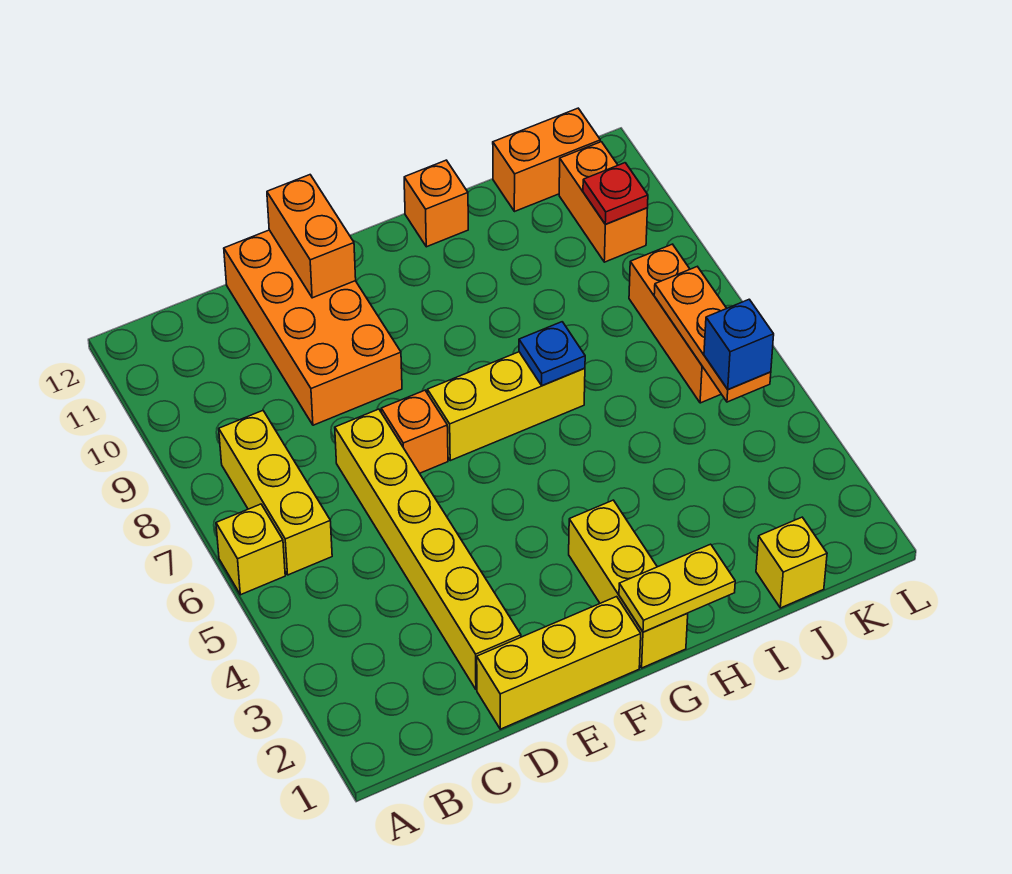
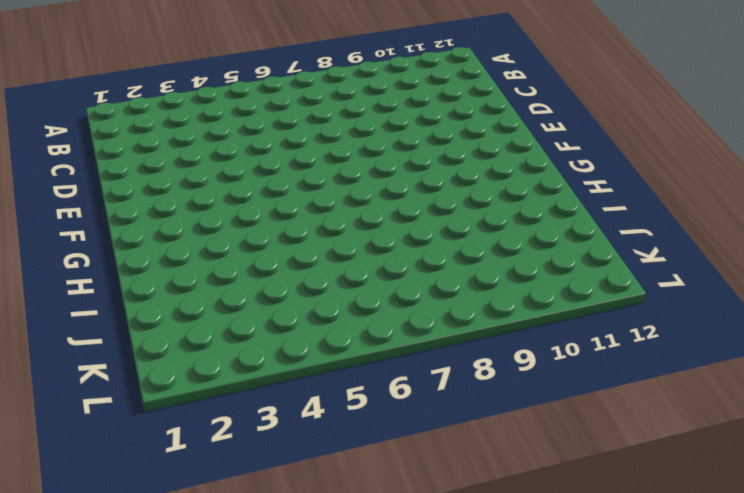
none -> yellow brick A6 level 1
none -> yellow brick B6:B8 level 1
none -> yellow brick D1:F1 level 1

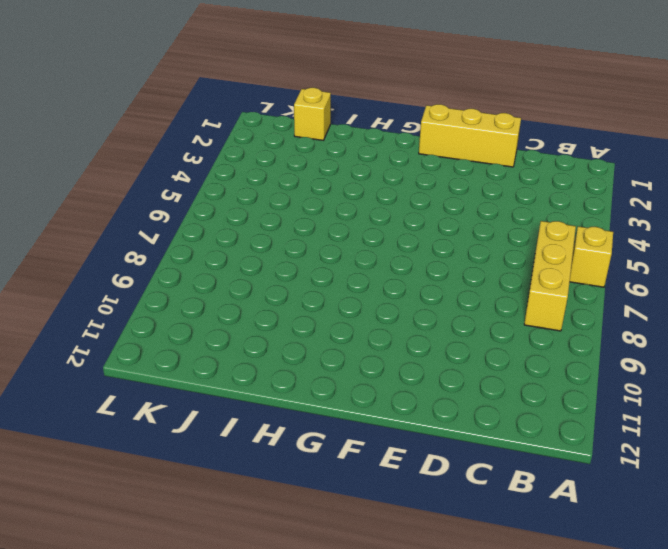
none -> yellow brick D2:D7 level 1
none -> orange brick D9:E12 level 1
none -> orange brick E7 level 1

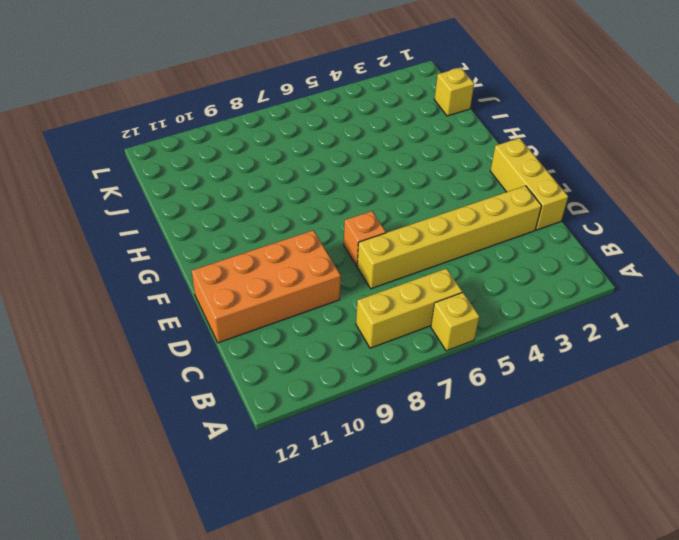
none -> yellow brick F7:H7 level 1
none -> yellow brick G1:G3 level 1
none -> orange brick H12 level 1

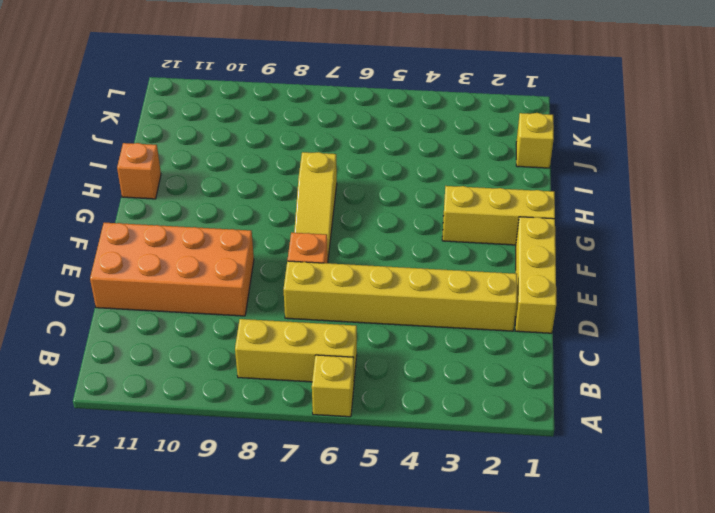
yellow slope F7:H7 level 1 top H -> yellow brick F7:H7 level 1
none -> orange brick J12:K12 level 1
none -> orange brick K6:K8 level 1
none -> orange brick K10:K11 level 1

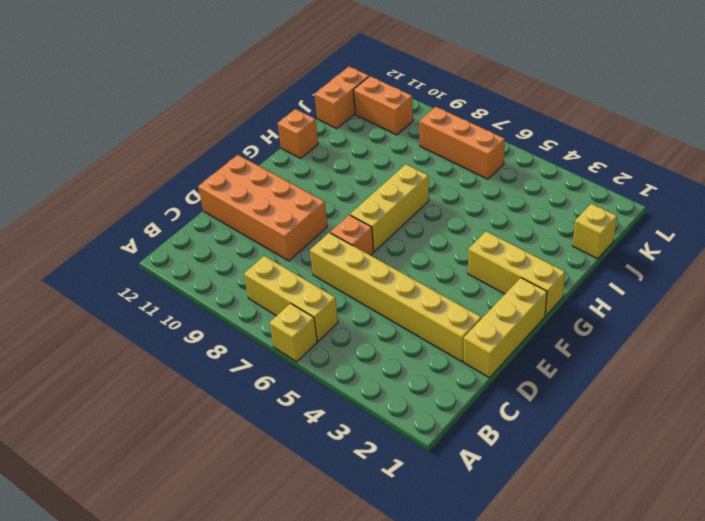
none -> orange brick E11:E12 level 2
none -> yellow plate G1:H1 level 2
none -> blue plate H7 level 2

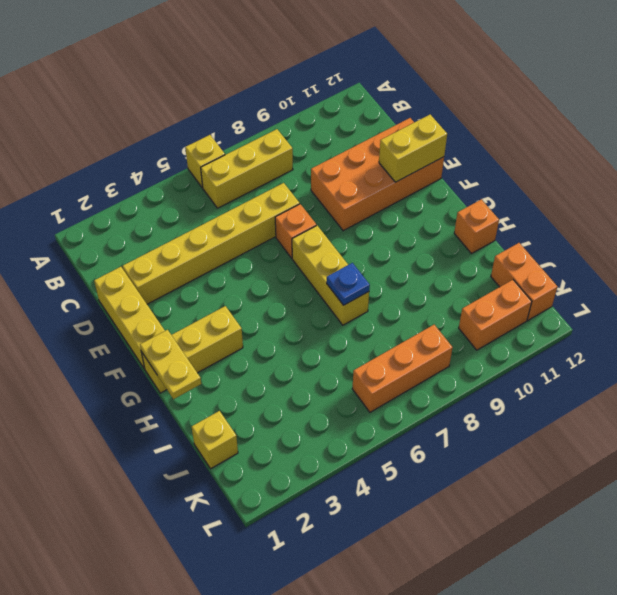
yellow brick E11:E12 level 2 -> orange brick E11:E12 level 2
none -> orange plate K5:K7 level 2
none -> red plate K10 level 2
none -> blue brick K5 level 3

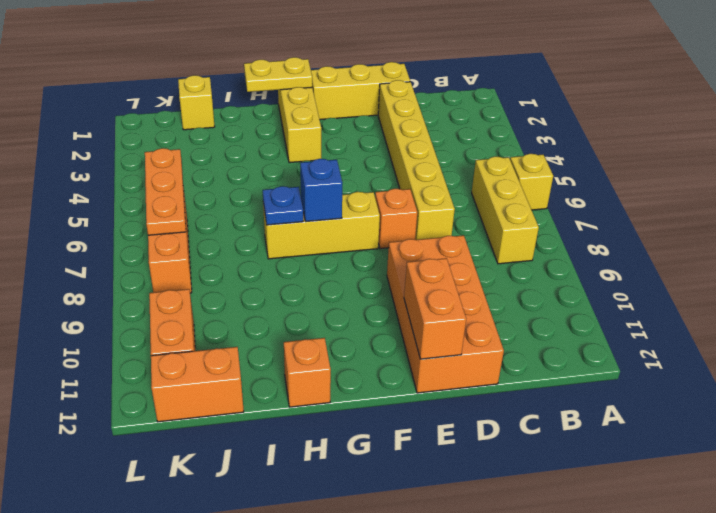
blue brick G7 level 2 -> blue brick K5 level 3
none -> red plate K10 level 2

